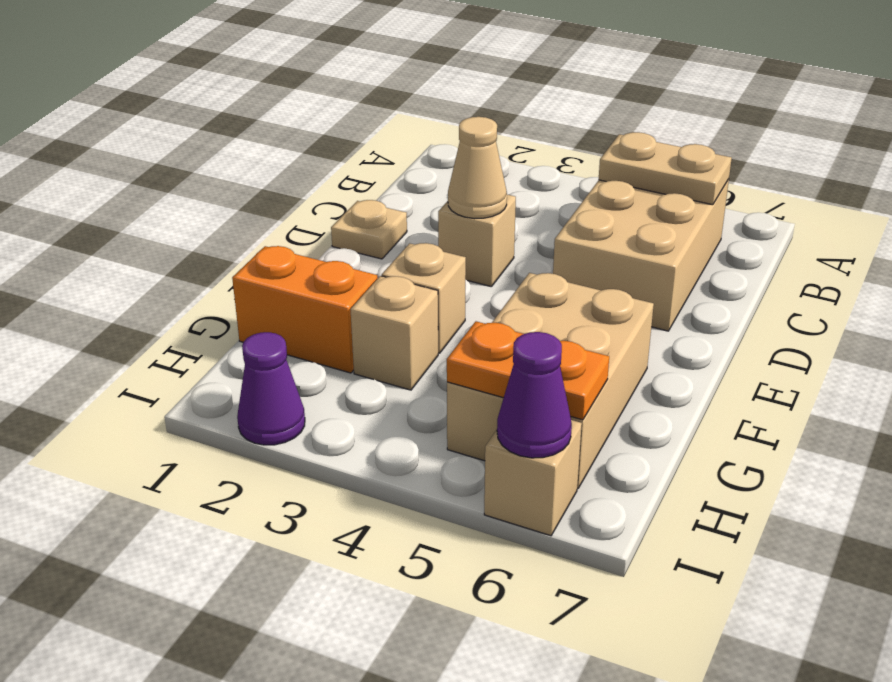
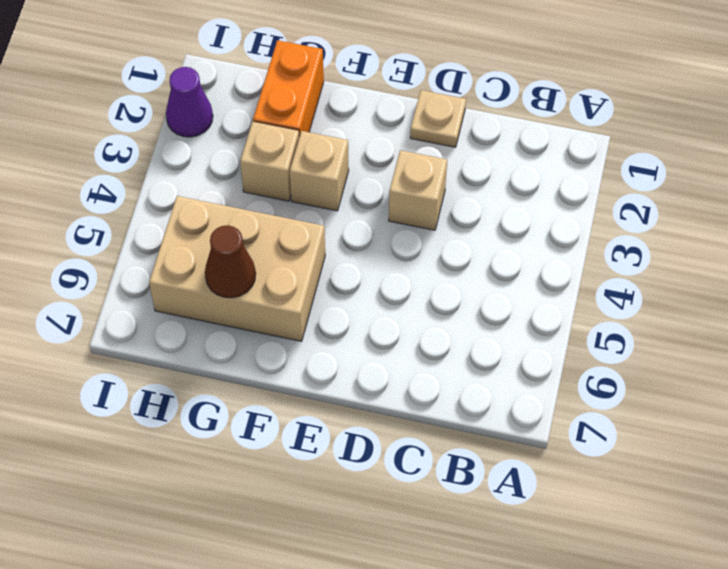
brown cone G6 level 2 -> none
none -> tan brick B5:D6 level 1
none -> tan brick I6 level 1
none -> tan plate B5:B6 level 2

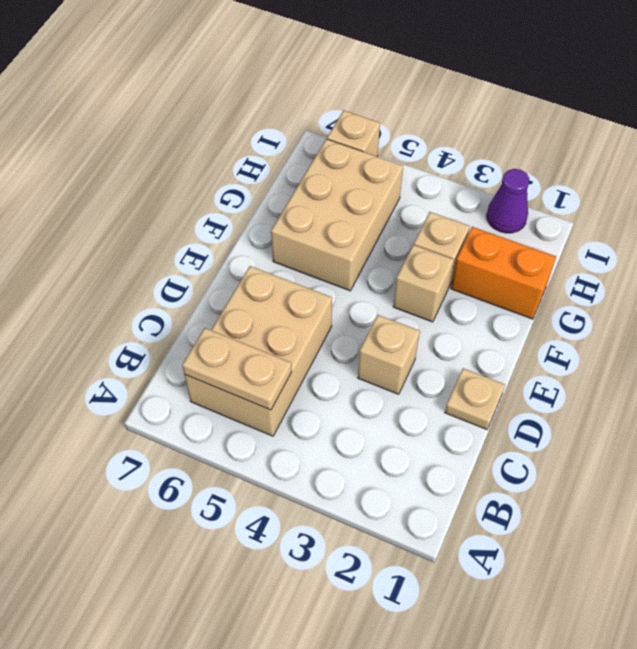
none -> tan cone D3 level 2
none -> orange plate H5:H6 level 2
none -> purple cone I6 level 2

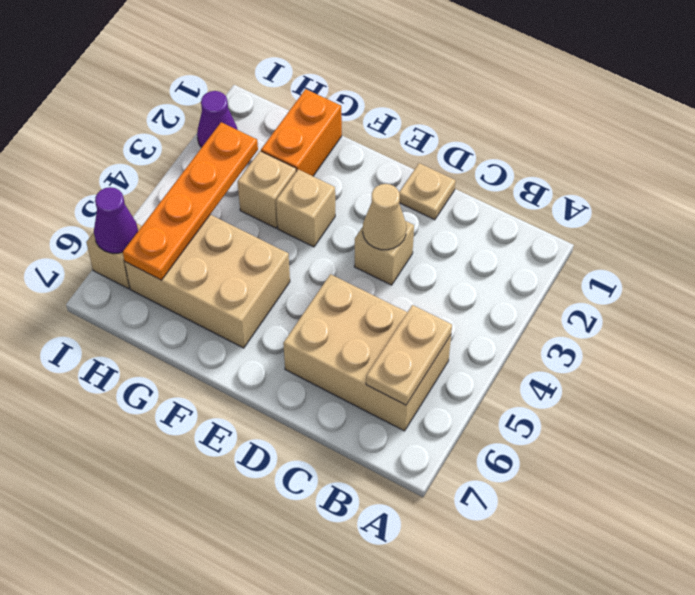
orange plate H3:H6 level 2 -> orange plate H5:H6 level 2

